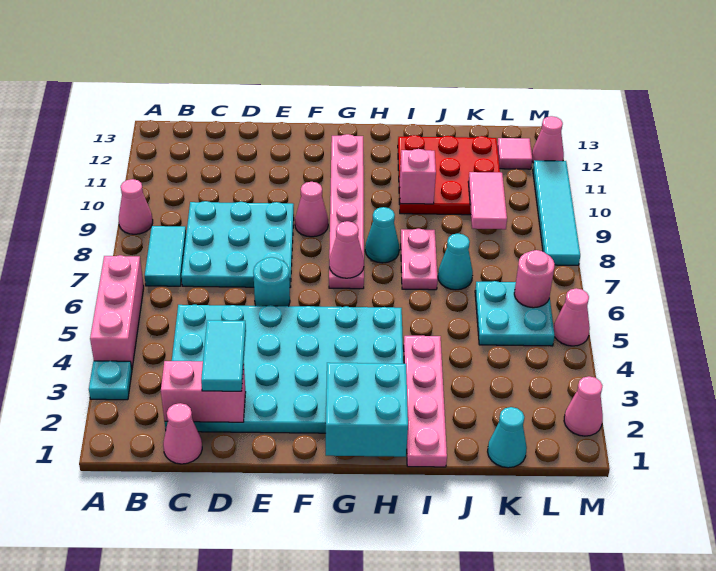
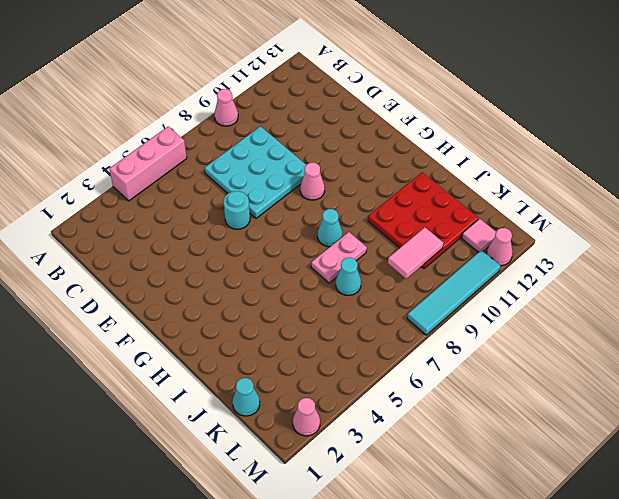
none -> cyan plate A3 level 1
none -> cyan tile B7:B8 level 1
none -> pink cone C1 level 1

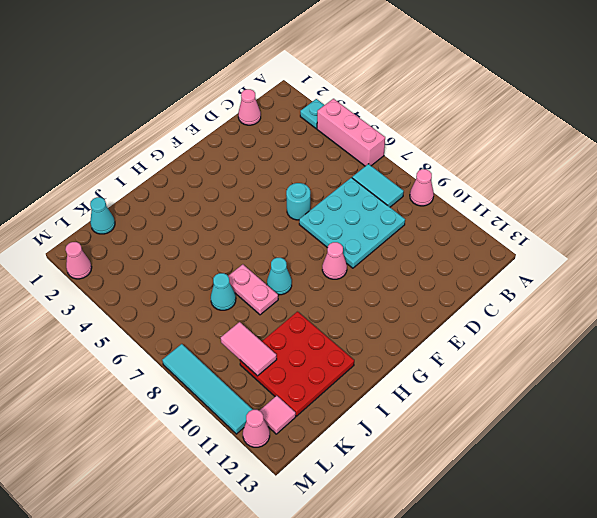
none -> cyan plate C2:H5 level 1
none -> pink plate G7:G12 level 1
none -> pink plate I1:I4 level 1

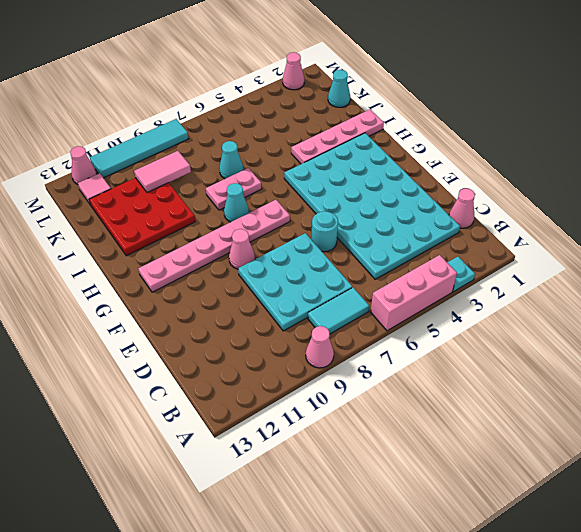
none -> cyan plate K5:L6 level 1
none -> pink cone M5 level 1
none -> pink brick C2:D2 level 2

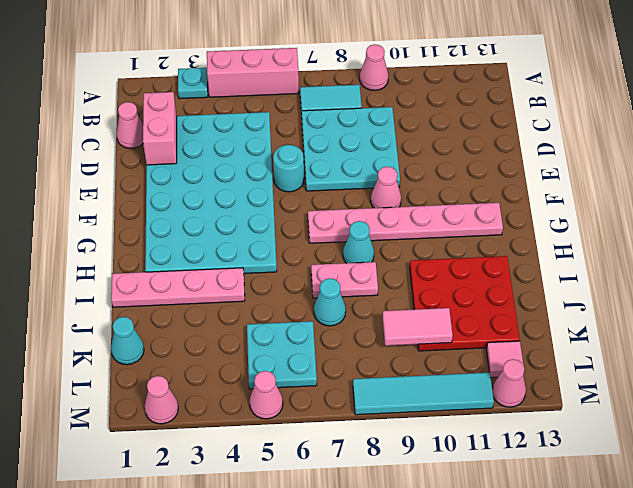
none -> cyan brick G1:H2 level 2
none -> pink cone G7 level 2
none -> pink brick I10 level 2

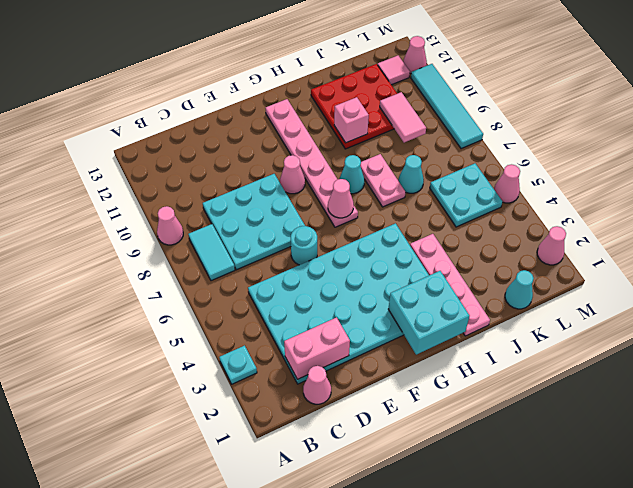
none -> pink brick A4:A6 level 1
none -> pink round brick L6 level 2
none -> cyan tile D2:D3 level 3

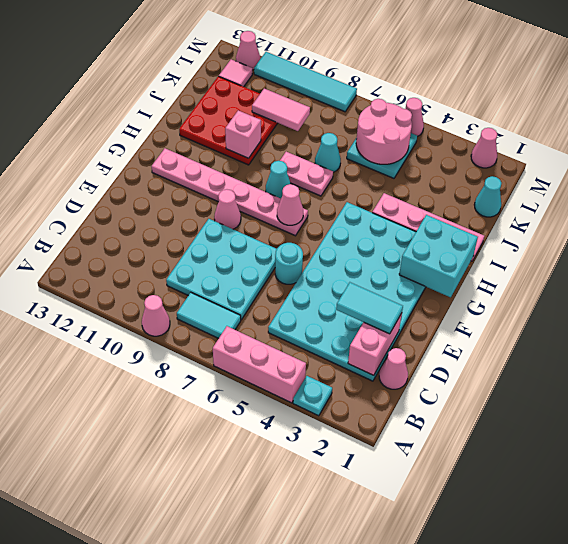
pink round brick K5:L6 level 2 -> pink round brick L6 level 2

